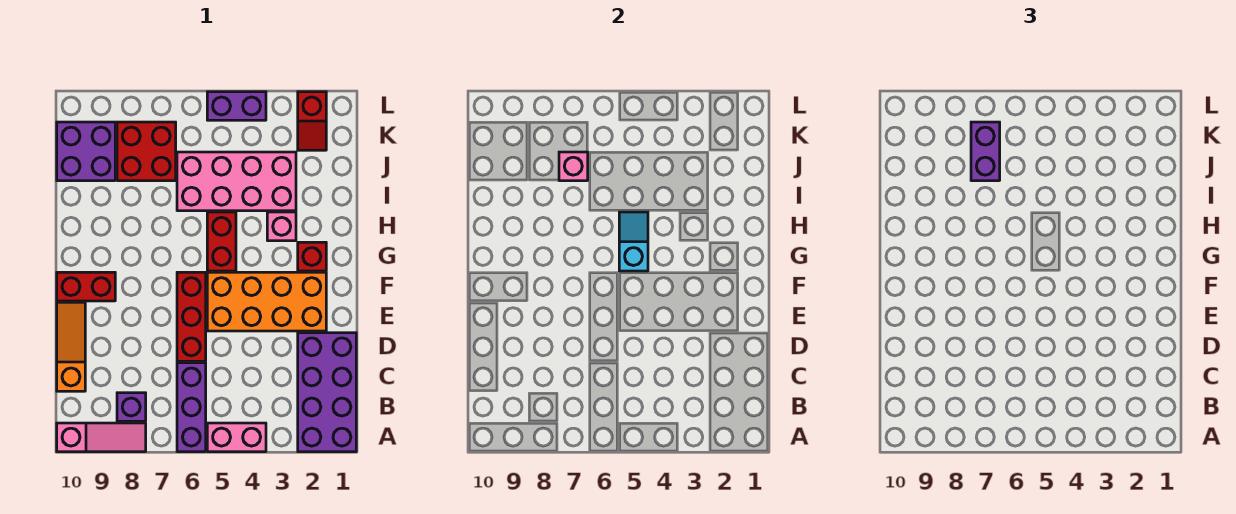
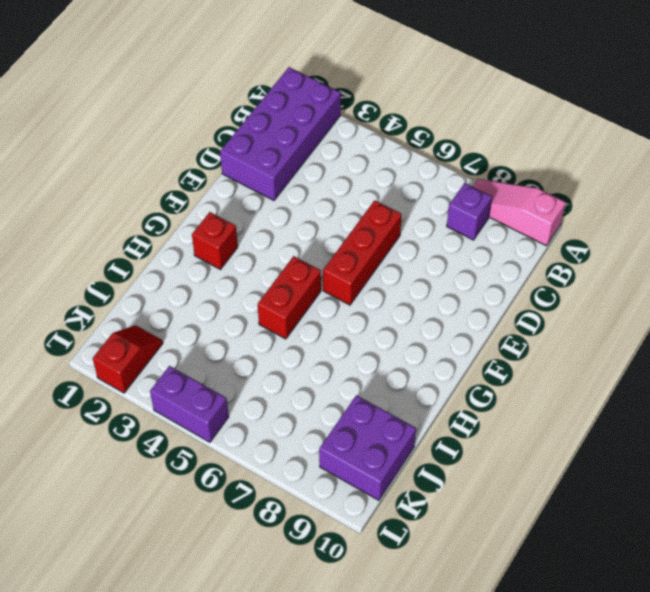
none -> pink brick A4:A5 level 1
none -> purple brick A6:C6 level 1
none -> orange slope C10:E10 level 1 top C

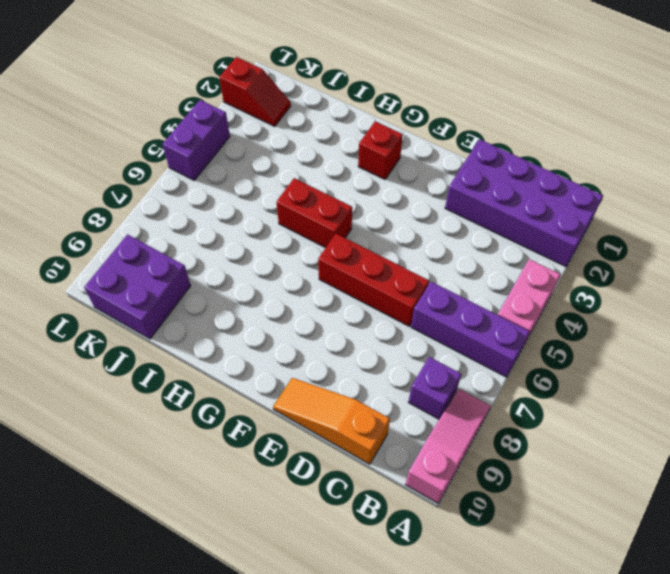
none -> orange brick E2:F5 level 1
none -> red brick F9:F10 level 1
none -> pink brick H3 level 1

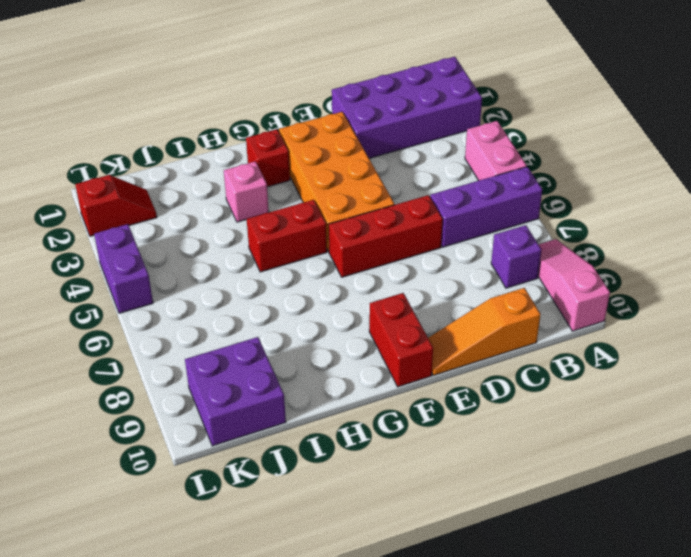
none -> pink brick I3:J6 level 1
none -> red brick J7:K8 level 1
none -> cyan slope G5:H5 level 2 top G

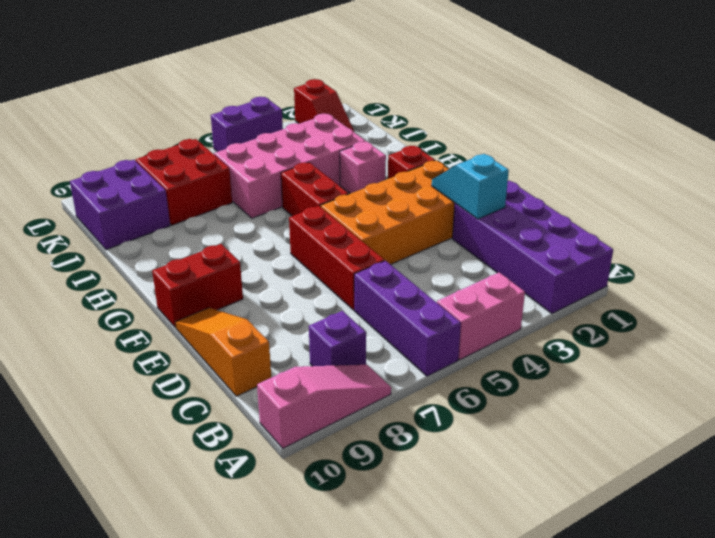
cyan slope D2:E2 level 2 top D -> cyan slope G5:H5 level 2 top G
none -> pink brick J7 level 2
none -> purple brick J7:K7 level 3

